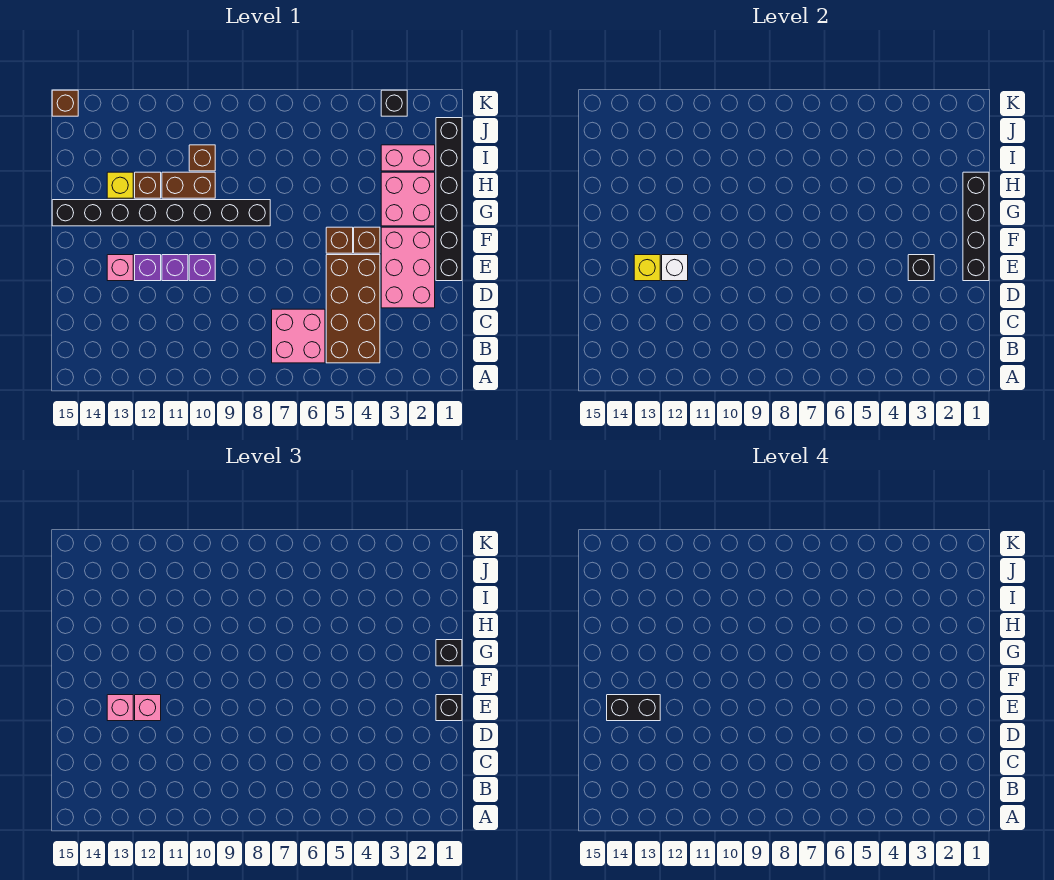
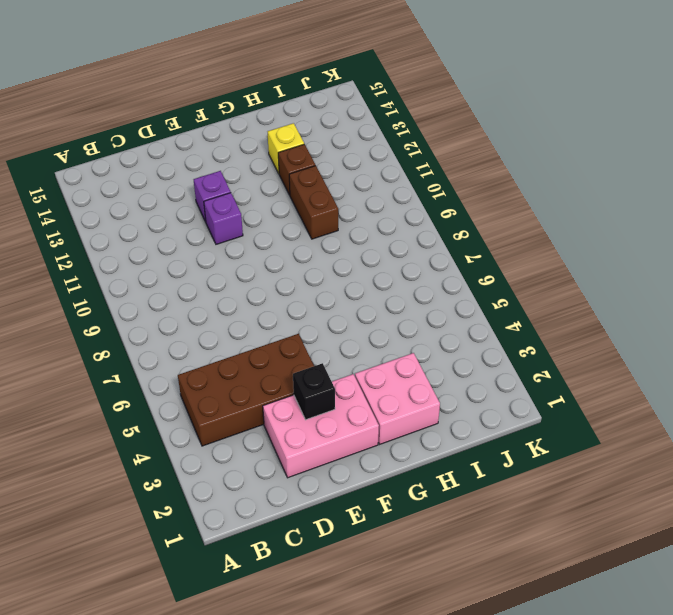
none -> pink brick B6:C7 level 1
none -> black brick E1:J1 level 1
none -> purple brick E10 level 1

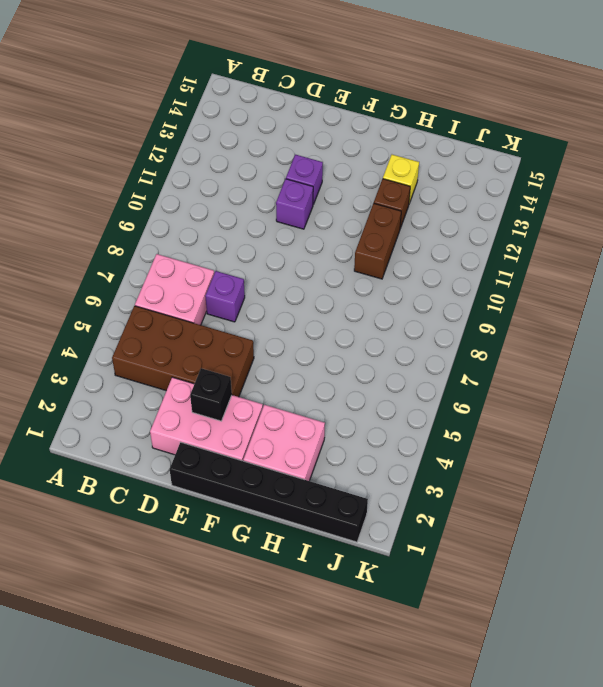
purple brick D7 level 1 -> purple brick E10 level 1
none -> pink brick E13 level 1
none -> brown brick F4 level 1
none -> brown brick F5 level 1

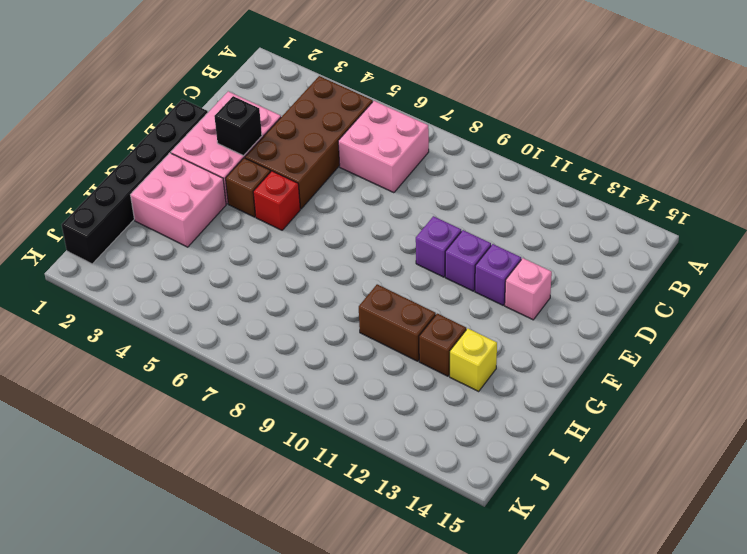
red brick F5 level 1 -> brown brick F5 level 1
none -> black brick G8:G15 level 1
none -> pink brick I2:I3 level 1
none -> brown brick I10 level 1

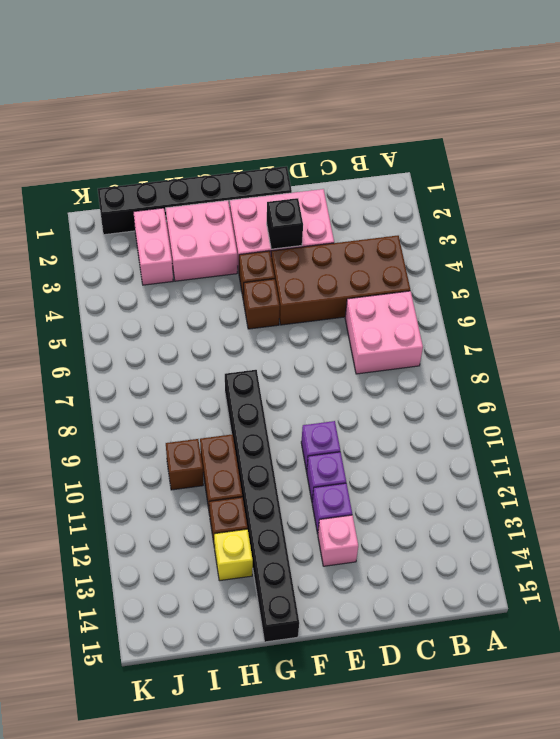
none -> black brick K3 level 1
none -> brown brick K15 level 1
none -> black brick E1:H1 level 2

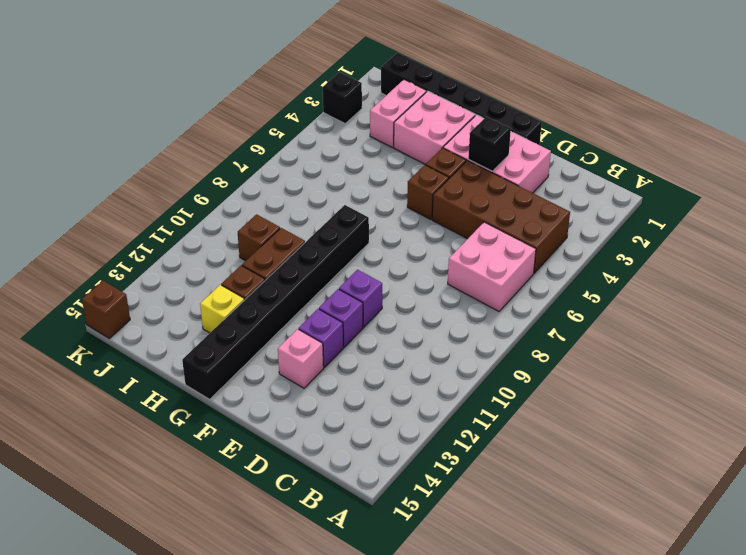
none -> black brick E1:H1 level 2
none -> white brick E12 level 2
none -> yellow brick E13 level 2

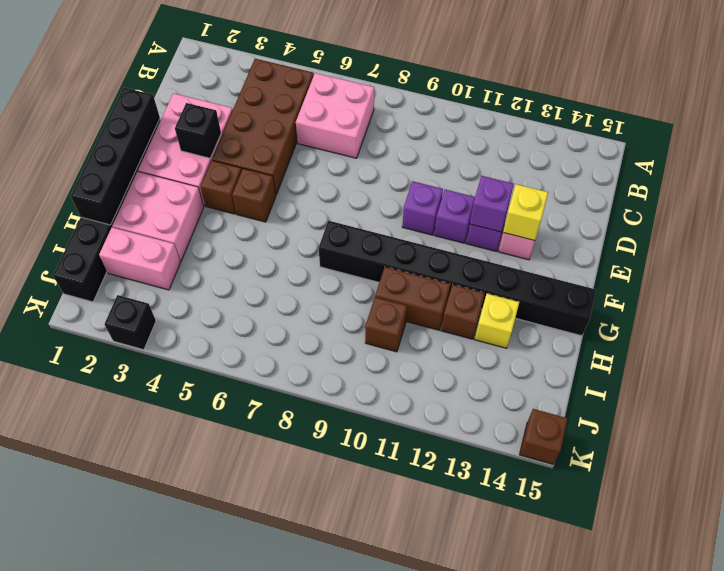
purple brick E12 level 2 -> white brick E12 level 2
none -> black brick E1 level 3
none -> pink brick E12 level 3
none -> pink brick E13 level 3

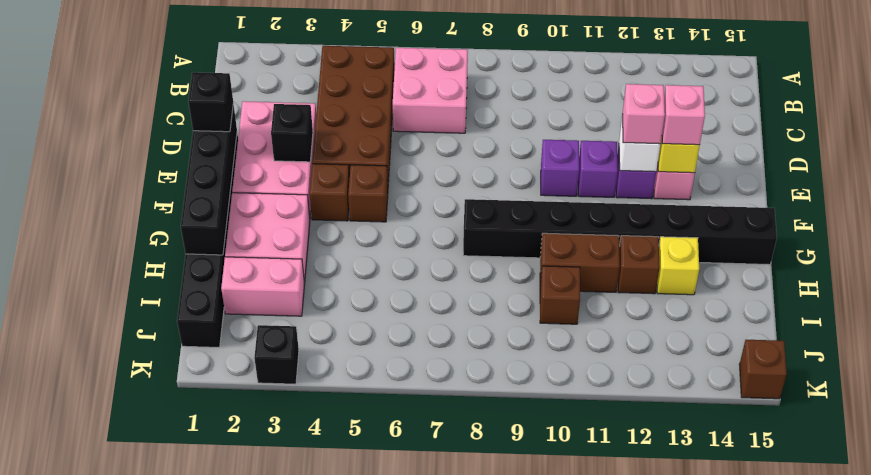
none -> black brick G1 level 3
none -> black brick E13:E14 level 4

